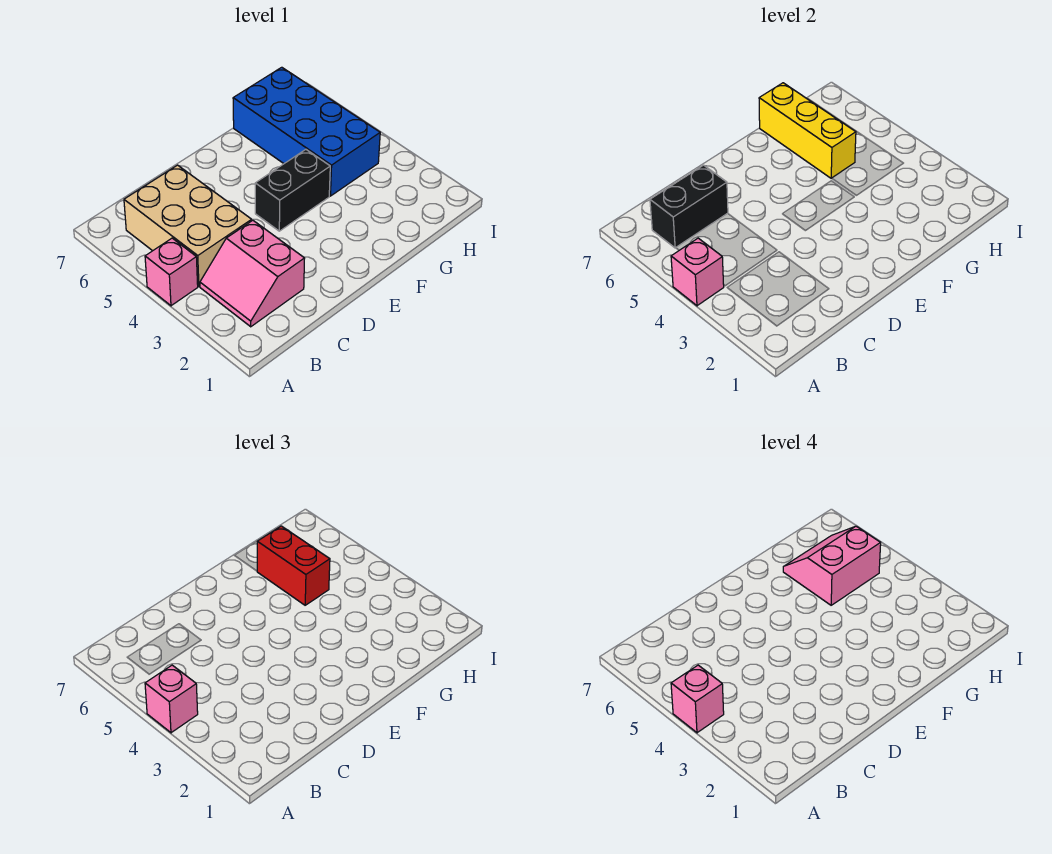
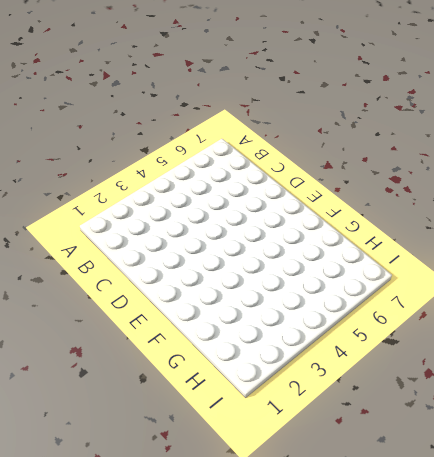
none -> pink brick A4 level 1
none -> pink slope B2:C3 level 1 top C
none -> tan brick B4:C6 level 1

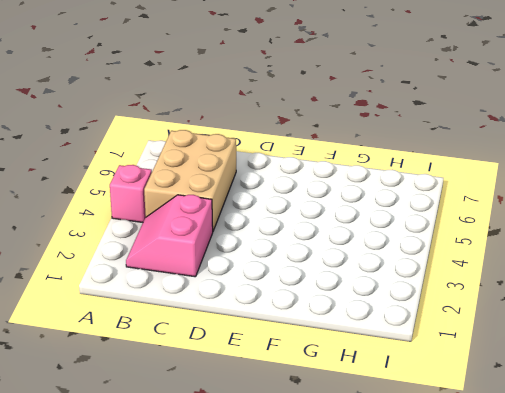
none -> black brick E4:F4 level 1
none -> blue brick G4:H7 level 1
none -> pink brick A4 level 2

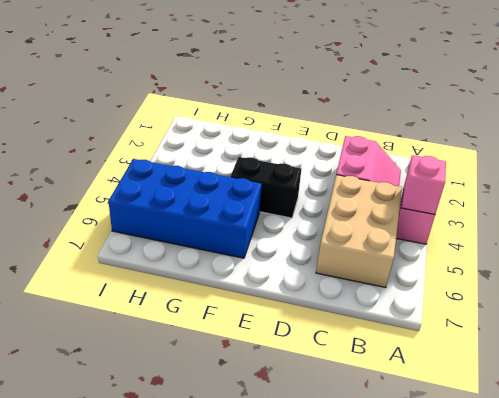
blue brick F5:I6 level 1 -> blue brick G4:H7 level 1
none -> black brick B6:C6 level 2
none -> yellow brick G5:G7 level 2
none -> pink brick A4 level 3

